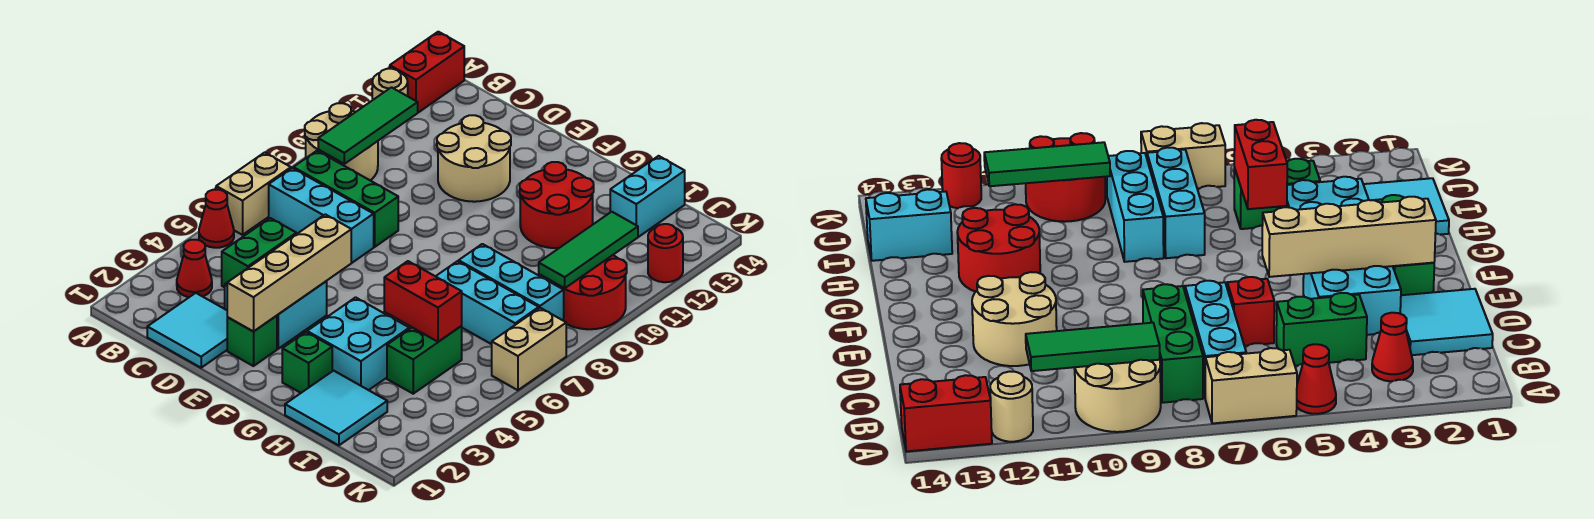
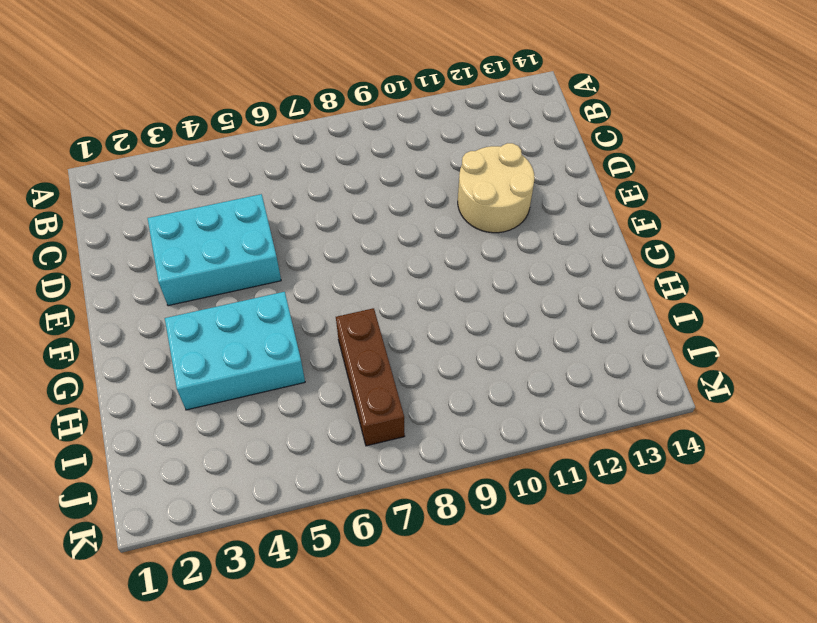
cyan brick D3:E5 level 1 -> cyan brick D3:E4 level 1
cyan brick G3:H5 level 1 -> cyan brick G3:H4 level 1
brown brick H7:J7 level 1 -> cyan brick H7:J7 level 1
none -> red cone A5 level 1
none -> tan brick A6:A7 level 1
none -> tan round brick A9:B10 level 1

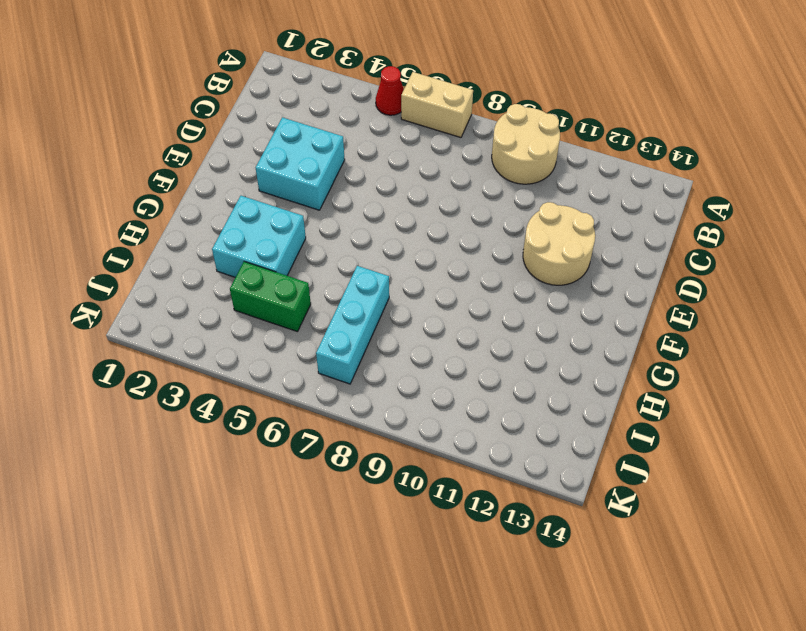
none -> tan round brick A12 level 1
none -> red brick A13:A14 level 1
none -> red cone B3 level 1

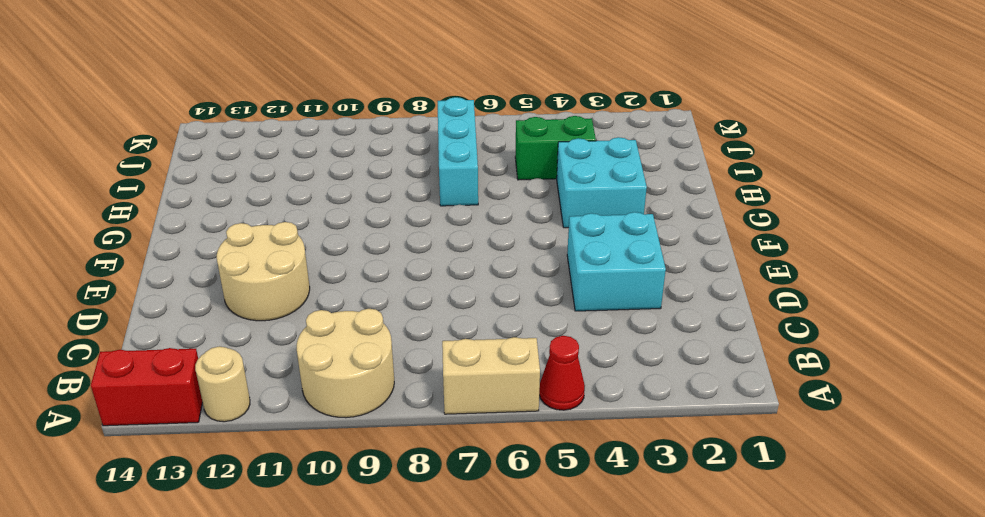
none -> red cone B3 level 1
none -> cyan brick B7:D7 level 1
none -> green brick B8:D8 level 1

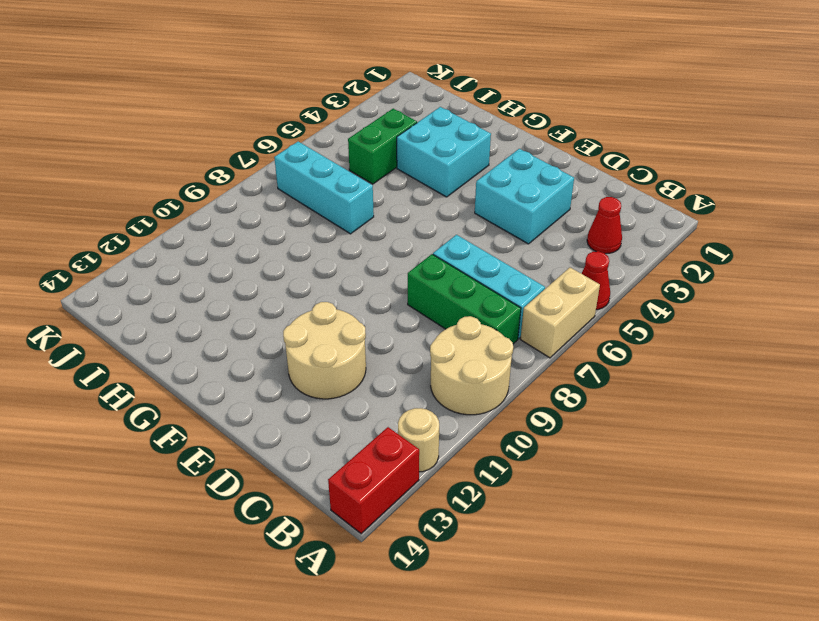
none -> cyan tile C1:D2 level 1
none -> green brick C4:C5 level 1
none -> red brick D6 level 1

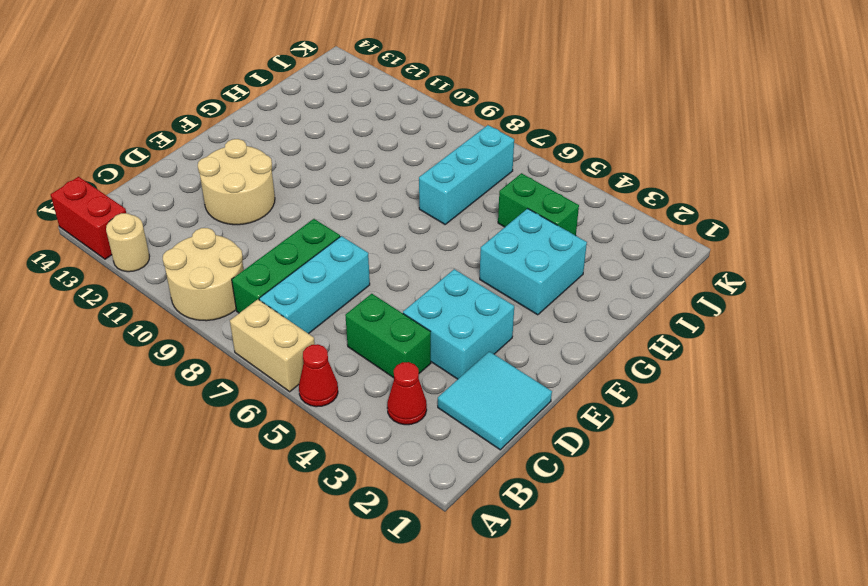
none -> red brick D6 level 1
none -> green brick E2 level 1
none -> green brick G2 level 1

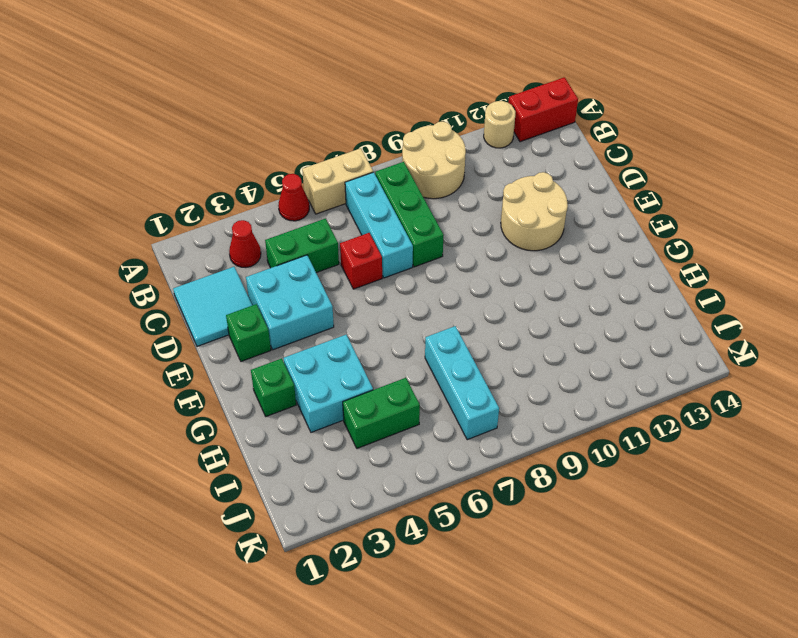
none -> red round brick G11:H12 level 1
none -> cyan tile H1:I2 level 1
none -> cyan brick H8:J8 level 1

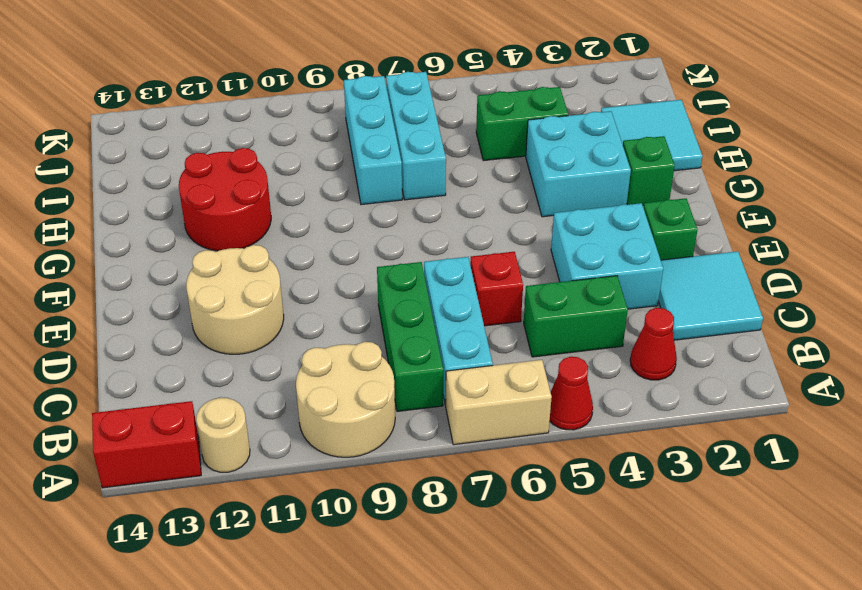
none -> cyan brick I13:I14 level 1
none -> red round brick J9:K10 level 1
none -> tan brick K6:K7 level 1

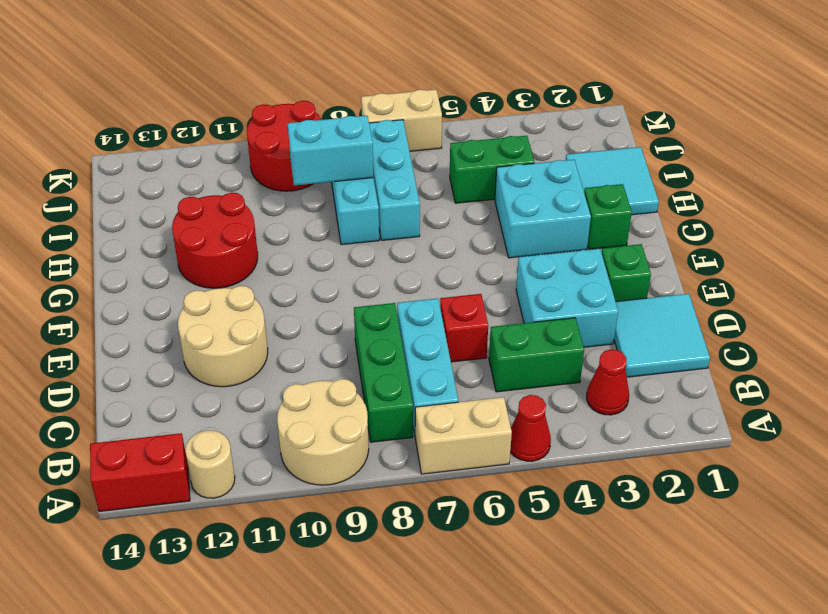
cyan brick I8:I9 level 2 -> cyan brick I13:I14 level 1
none -> red round brick K12 level 1
none -> green tile B9:B11 level 2
none -> tan brick E2:E5 level 2

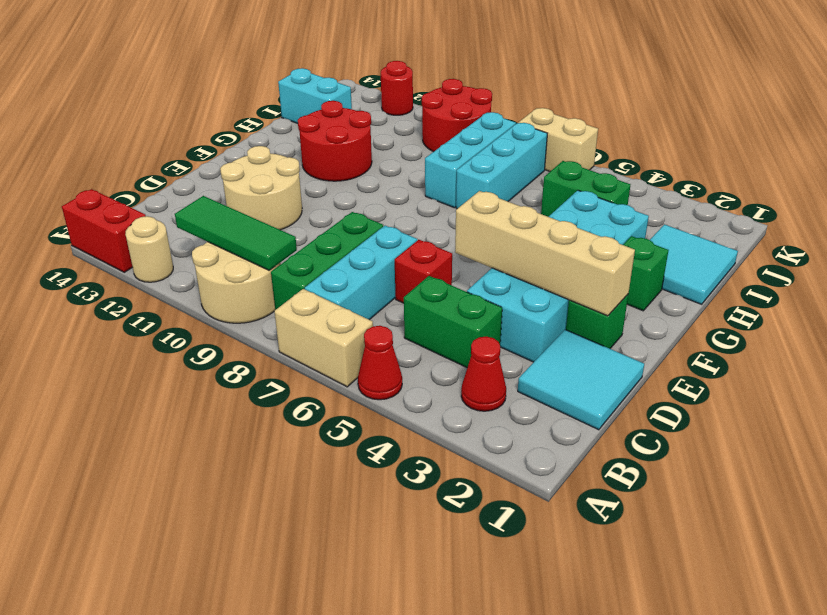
none -> red brick H5:I5 level 2
none -> green tile J9:J11 level 2

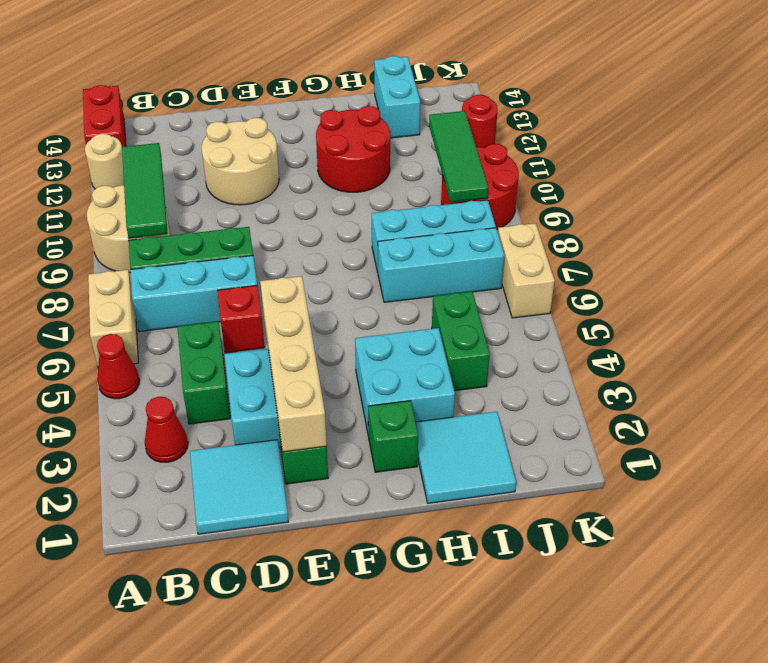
none -> red brick H5:I5 level 2

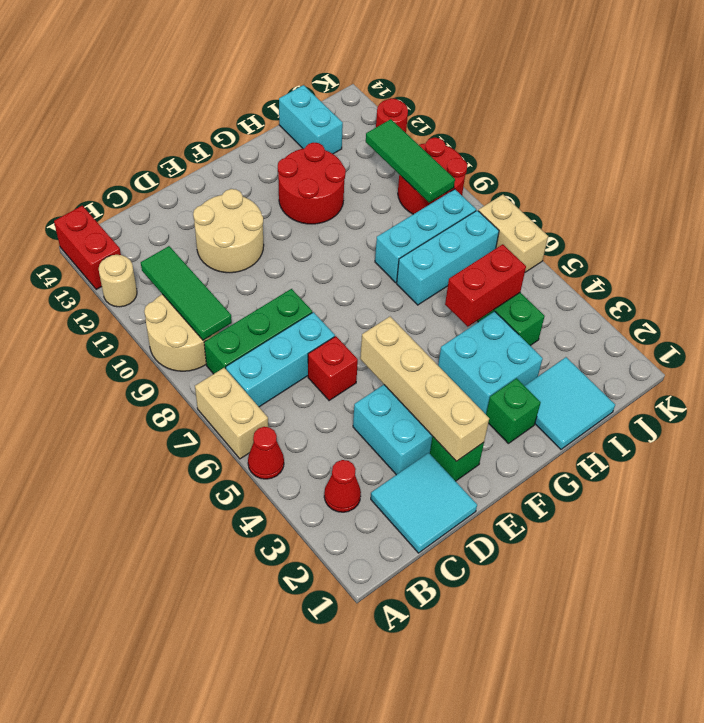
none -> green brick C4:C5 level 1

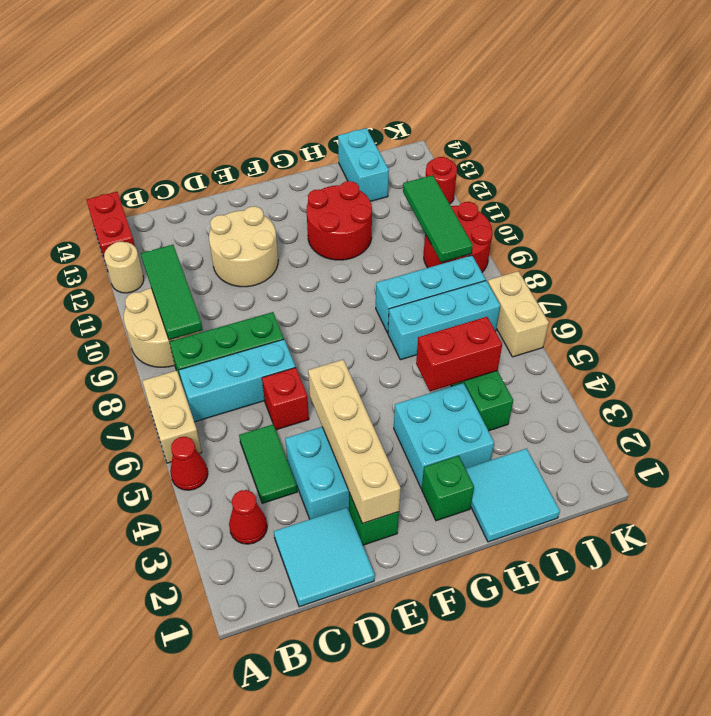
green tile C4:C5 level 1 -> green brick C4:C5 level 1

